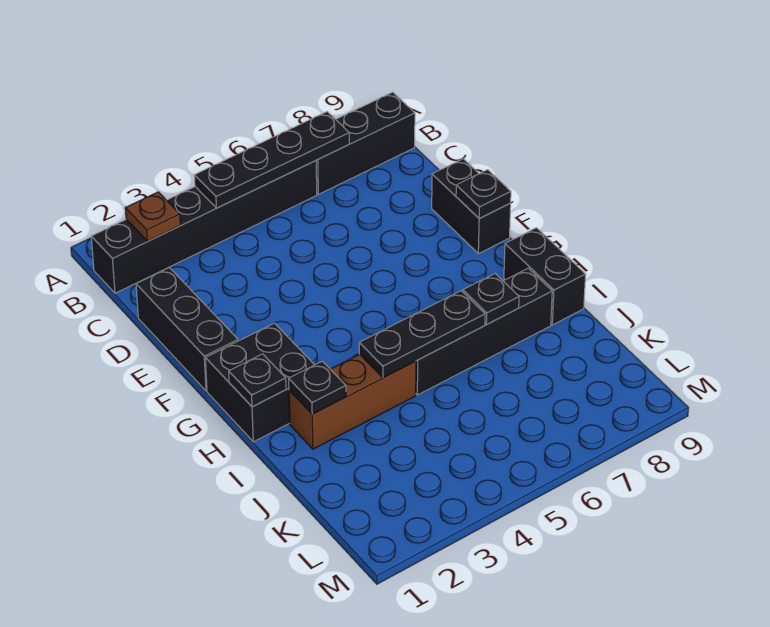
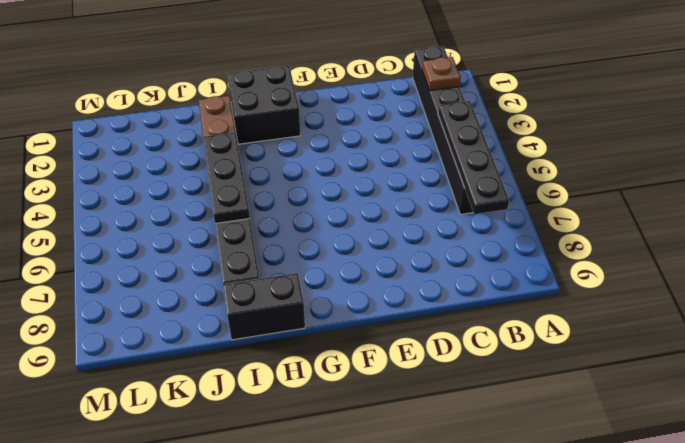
none -> black brick B7:B9 level 1
none -> black brick D1:F1 level 1
none -> black brick E9:F9 level 1

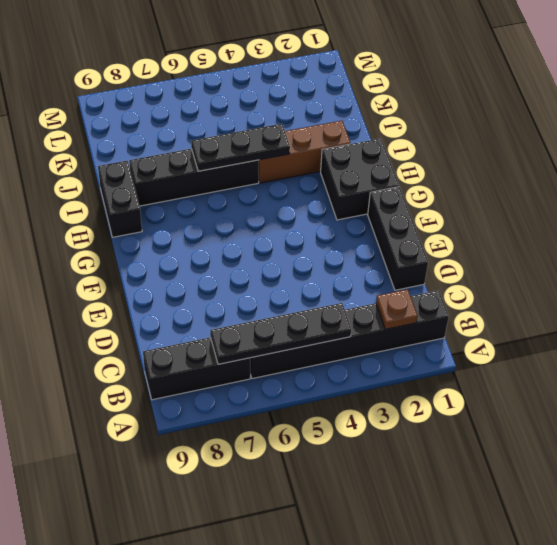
none -> black brick E9:F9 level 1
none -> black plate F9 level 2
none -> black plate H1 level 2

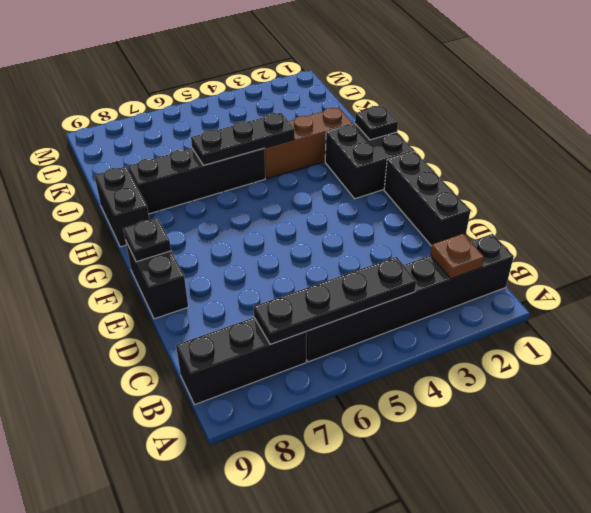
none -> black plate I2 level 2
none -> black plate I7 level 2

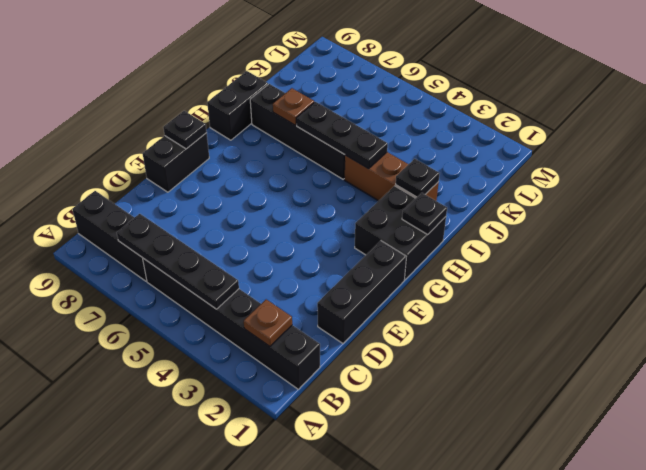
brown plate I7 level 2 -> black plate I7 level 2

